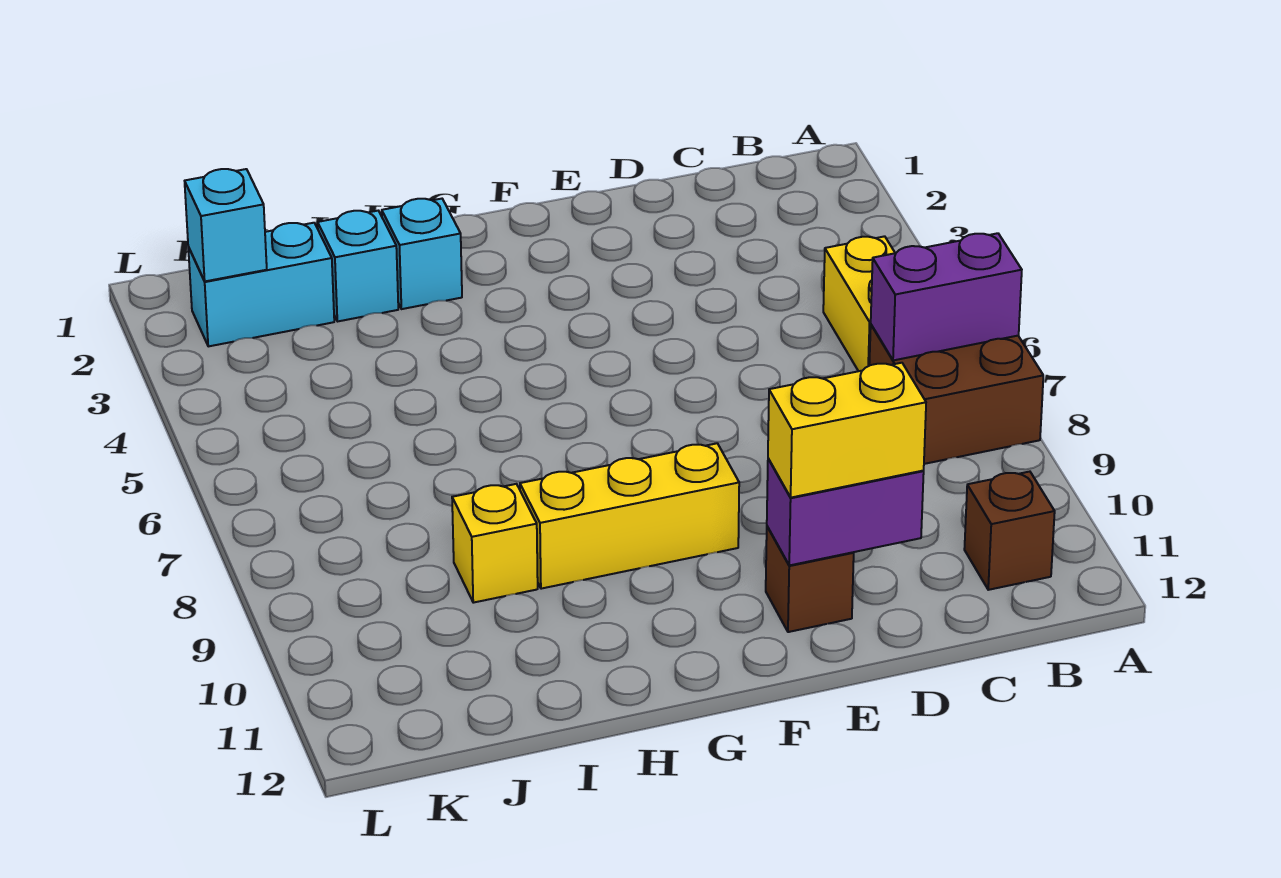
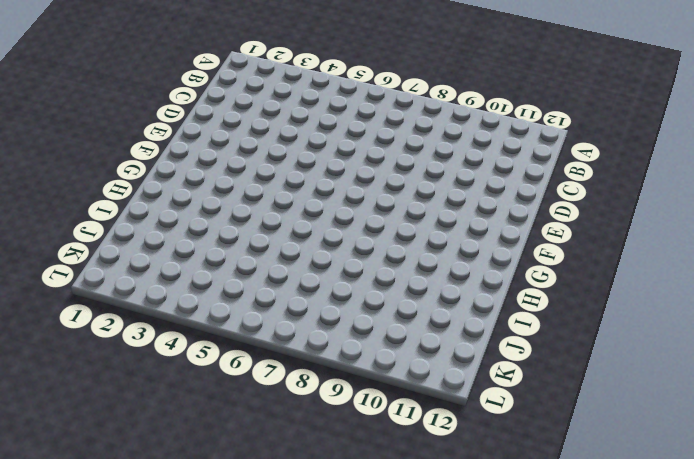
none -> brown brick A7:B8 level 1
none -> yellow brick B5:B6 level 1
none -> brown brick B11 level 1

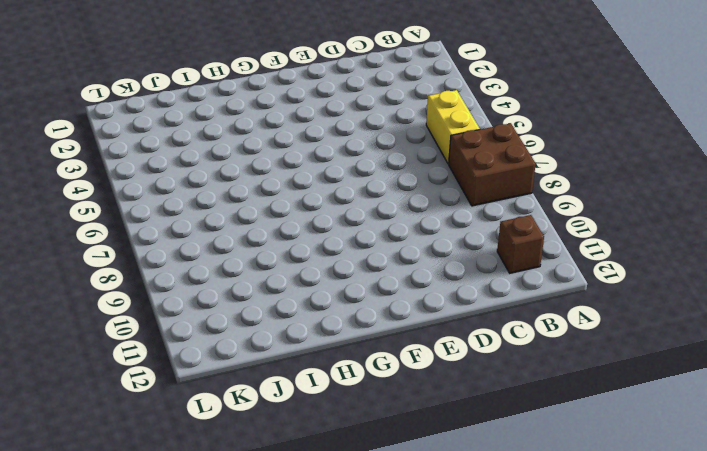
none -> brown brick E11 level 1
none -> yellow brick F9:H9 level 1
none -> cyan brick H2 level 1

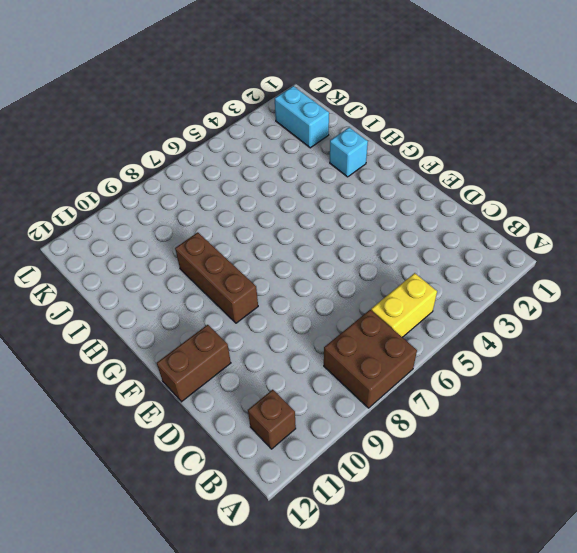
brown brick E11:E12 level 1 -> brown brick E11 level 1
brown brick F9:H9 level 1 -> yellow brick F9:H9 level 1
none -> cyan brick I2 level 1
none -> yellow brick I9 level 1
none -> purple brick A7:B7 level 2

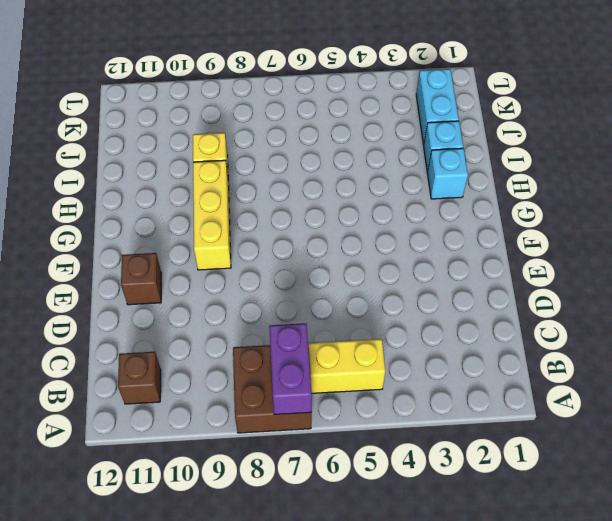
none -> purple brick D11:E11 level 2
none -> cyan brick K2 level 2
none -> yellow brick D11:E11 level 3

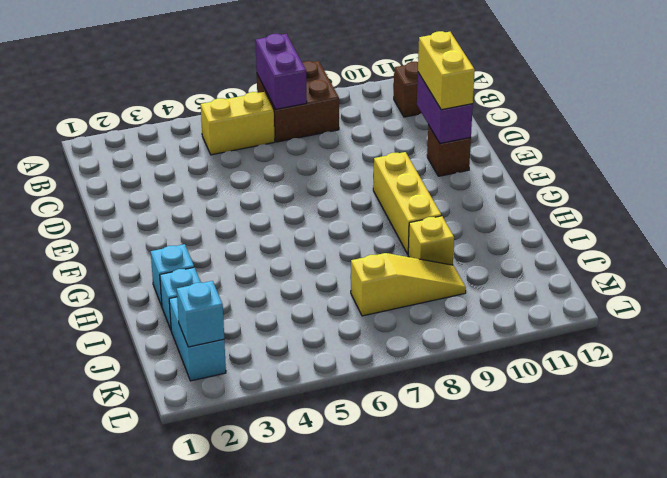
yellow slope J7:J9 level 1 top 7 -> none

